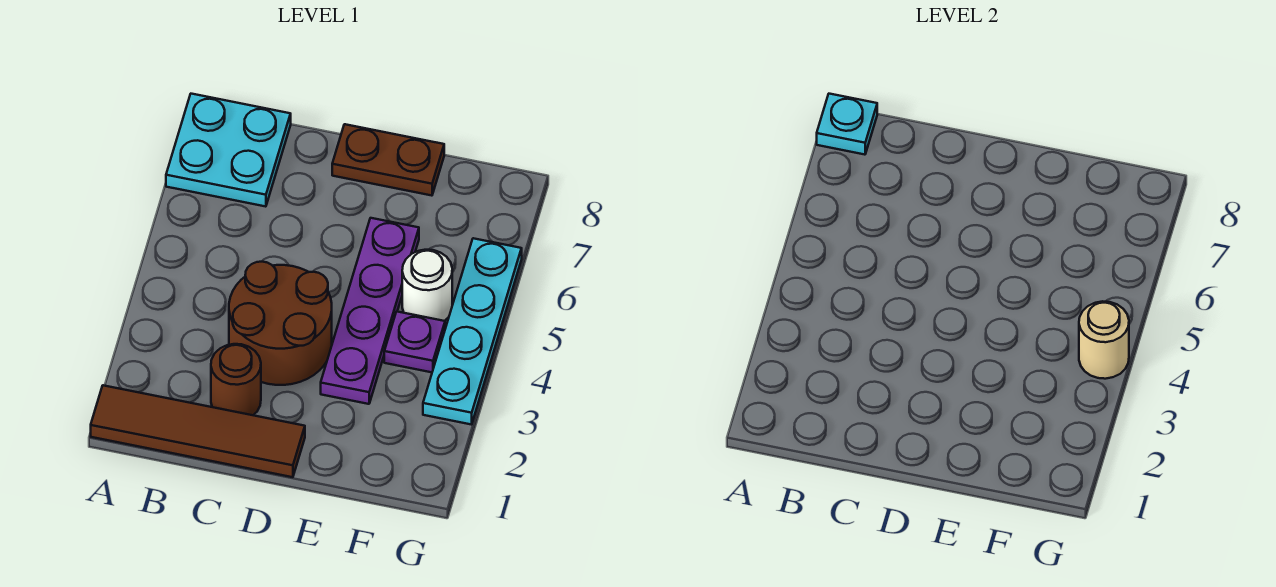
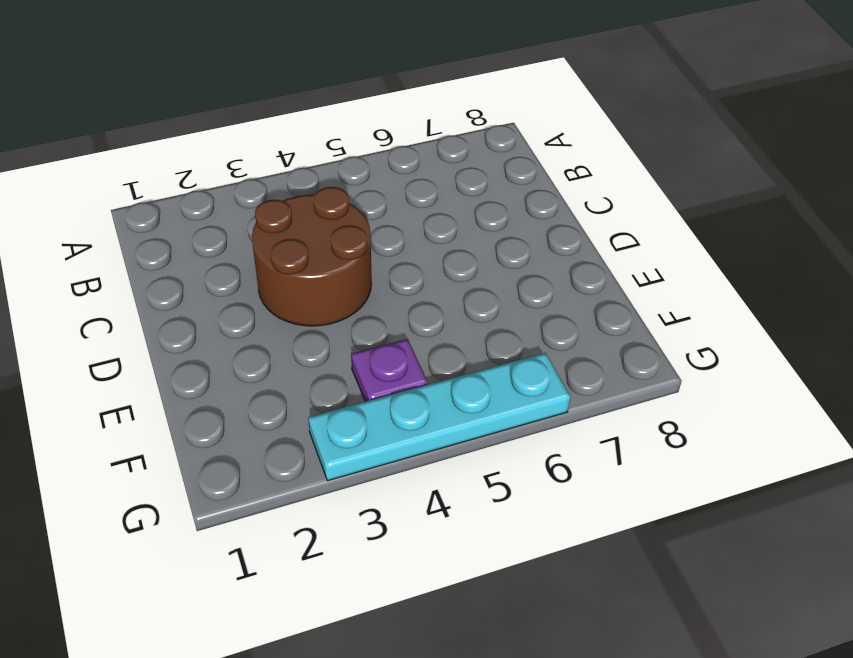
none -> brown tile A1:D1 level 1
none -> cyan plate A7:B8 level 1

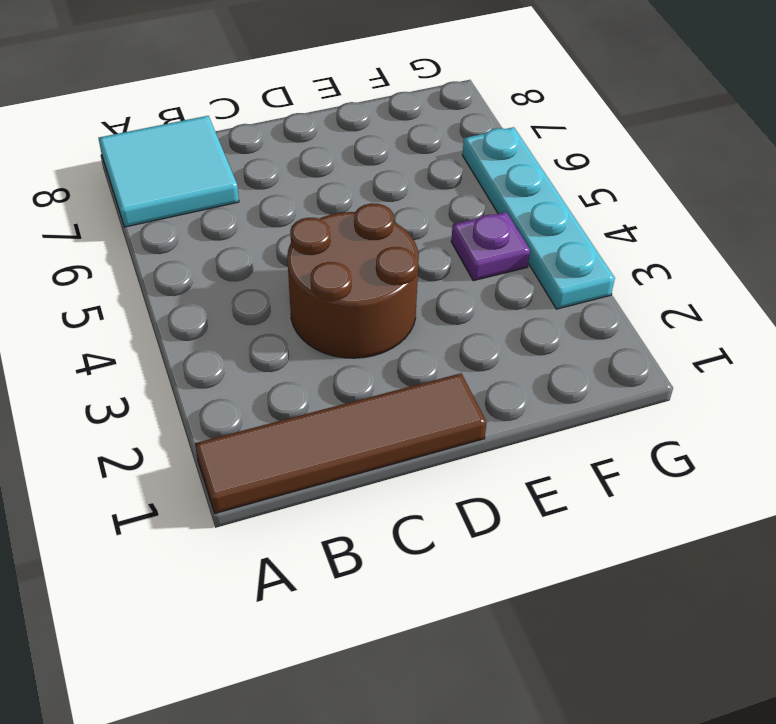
cyan tile A7:B8 level 1 -> cyan plate A7:B8 level 1
none -> brown round brick C2 level 1
none -> brown plate D8:E8 level 1

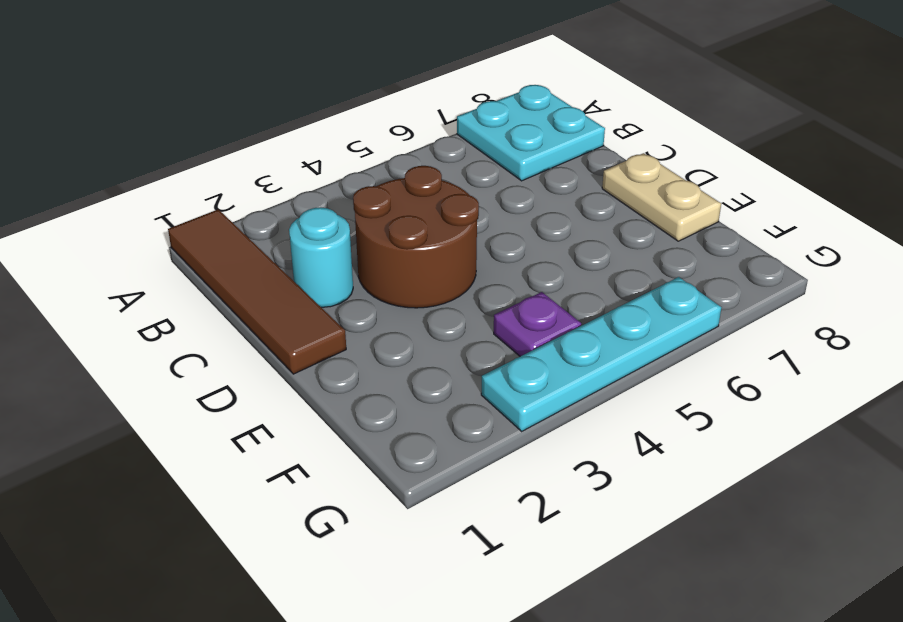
cyan round brick C2 level 1 -> brown round brick C2 level 1
tan plate D8:E8 level 1 -> brown plate D8:E8 level 1
none -> purple plate E3:E6 level 1
none -> white round brick F5 level 1

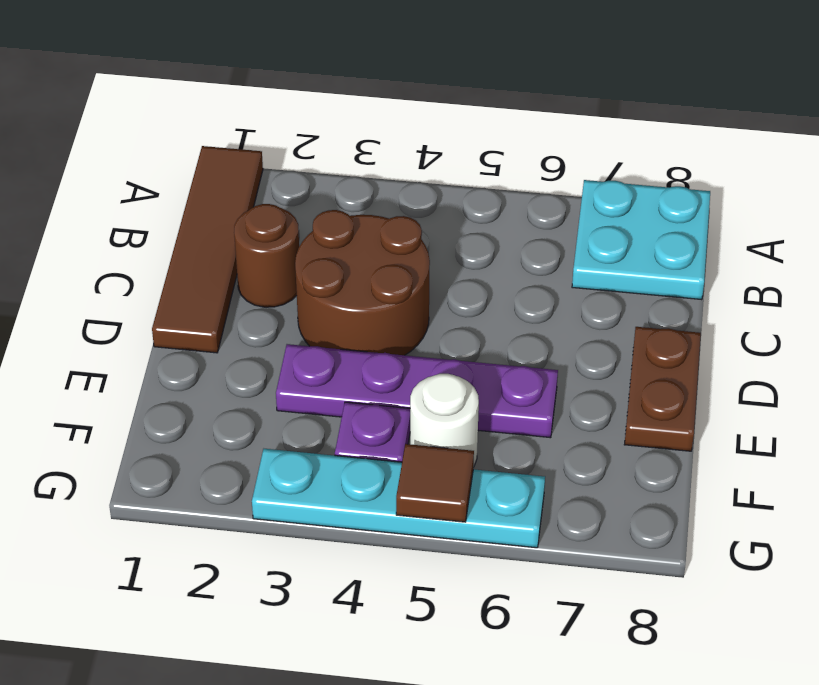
brown tile G5 level 2 -> none
none -> cyan plate A8 level 2
none -> tan round brick G4 level 2

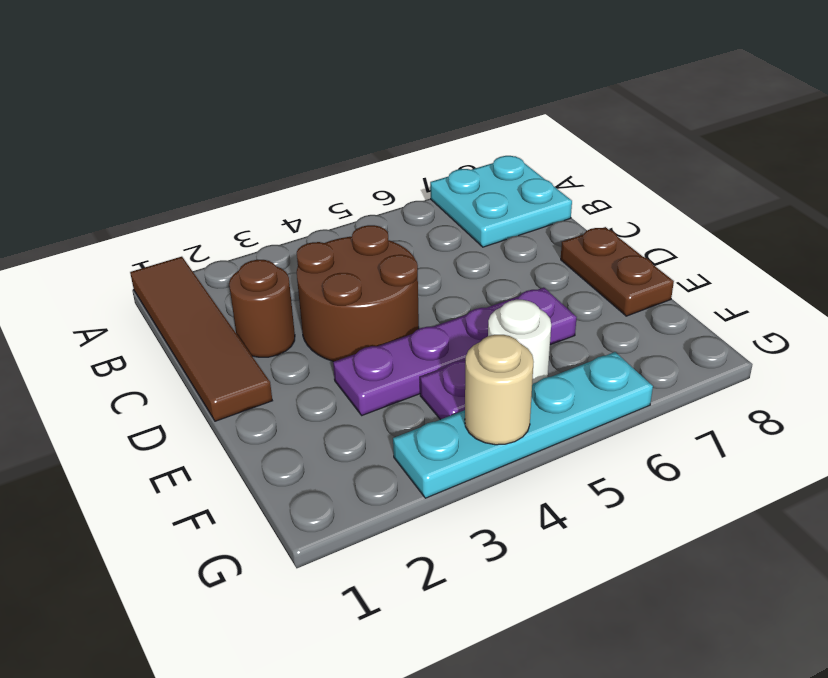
none -> cyan plate A8 level 2

